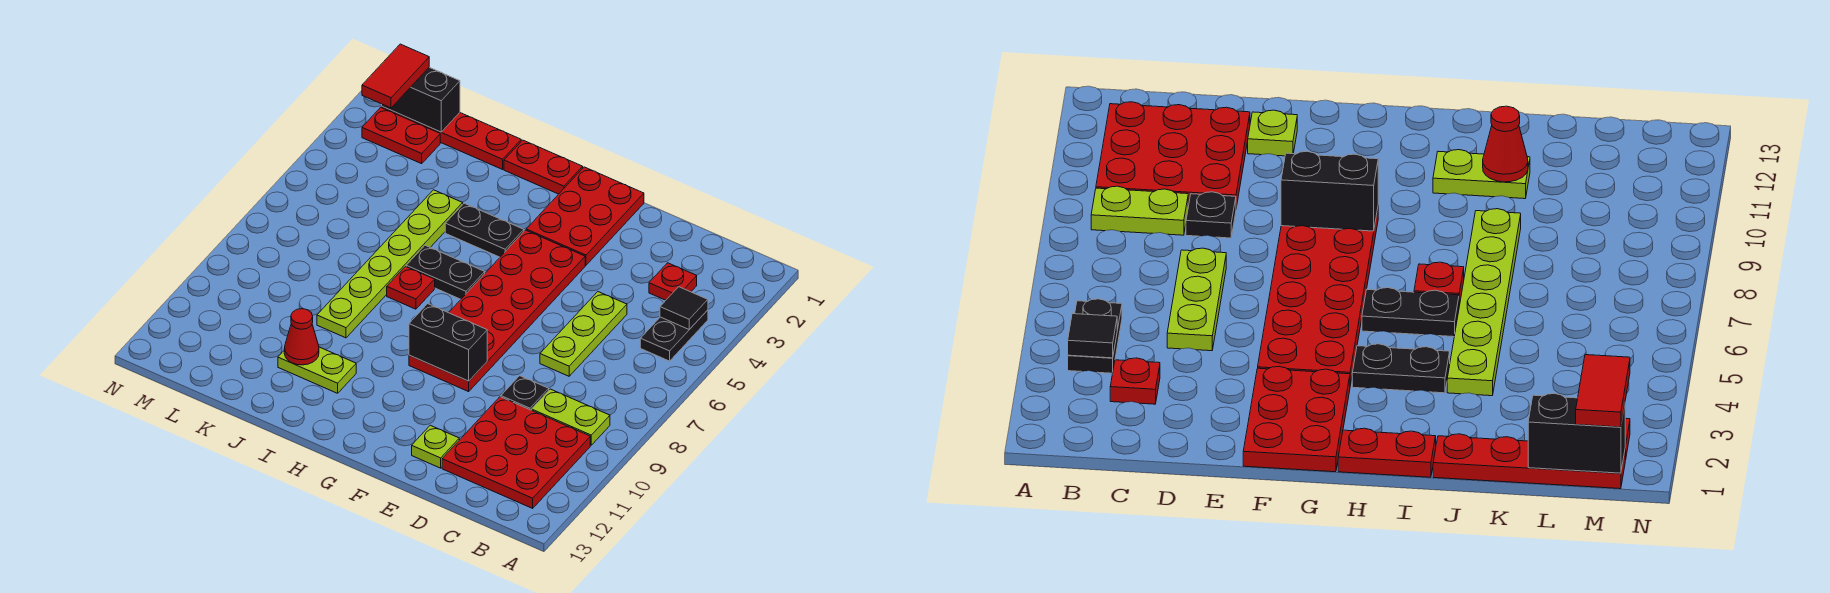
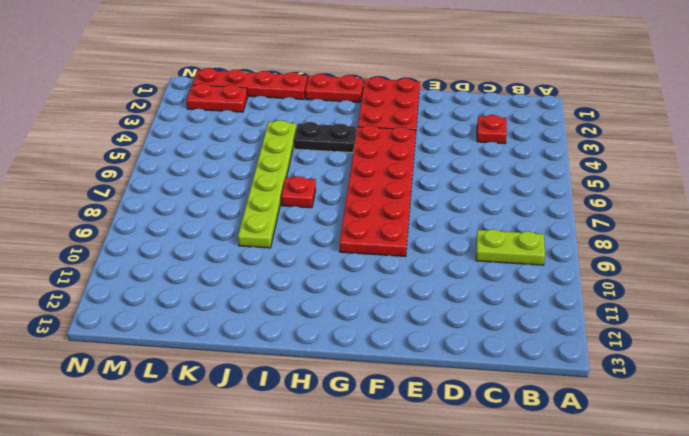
none -> black plate B4:B5 level 1
none -> red plate B10:D12 level 1
none -> lime plate D5:D7 level 1

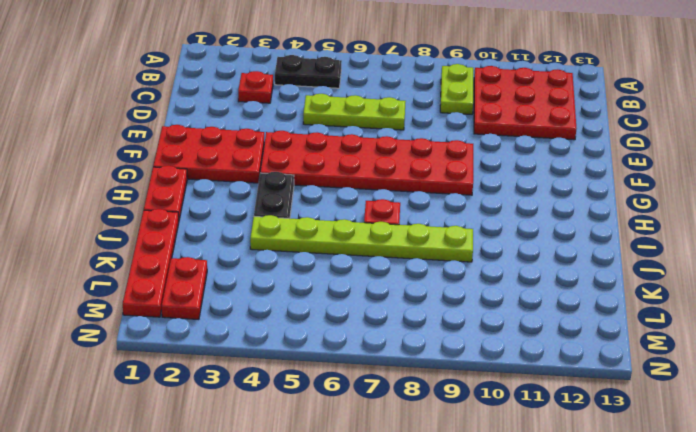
none -> black plate D9 level 1
none -> lime plate E12 level 1
none -> black plate H6:I6 level 1

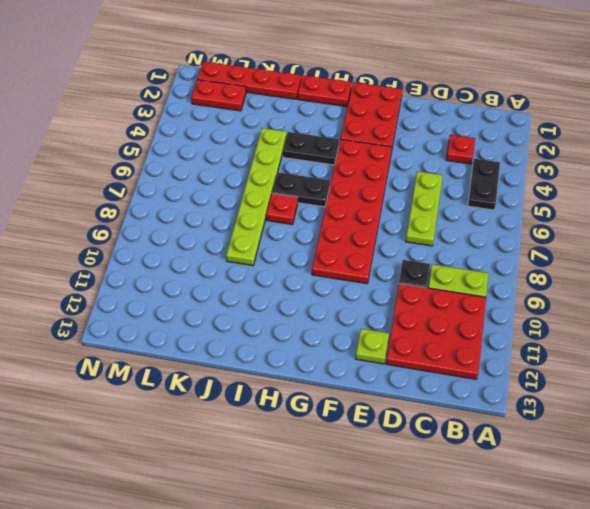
none -> lime plate I11:J11 level 1
none -> black tile B4 level 2
none -> black brick F9:G9 level 2

